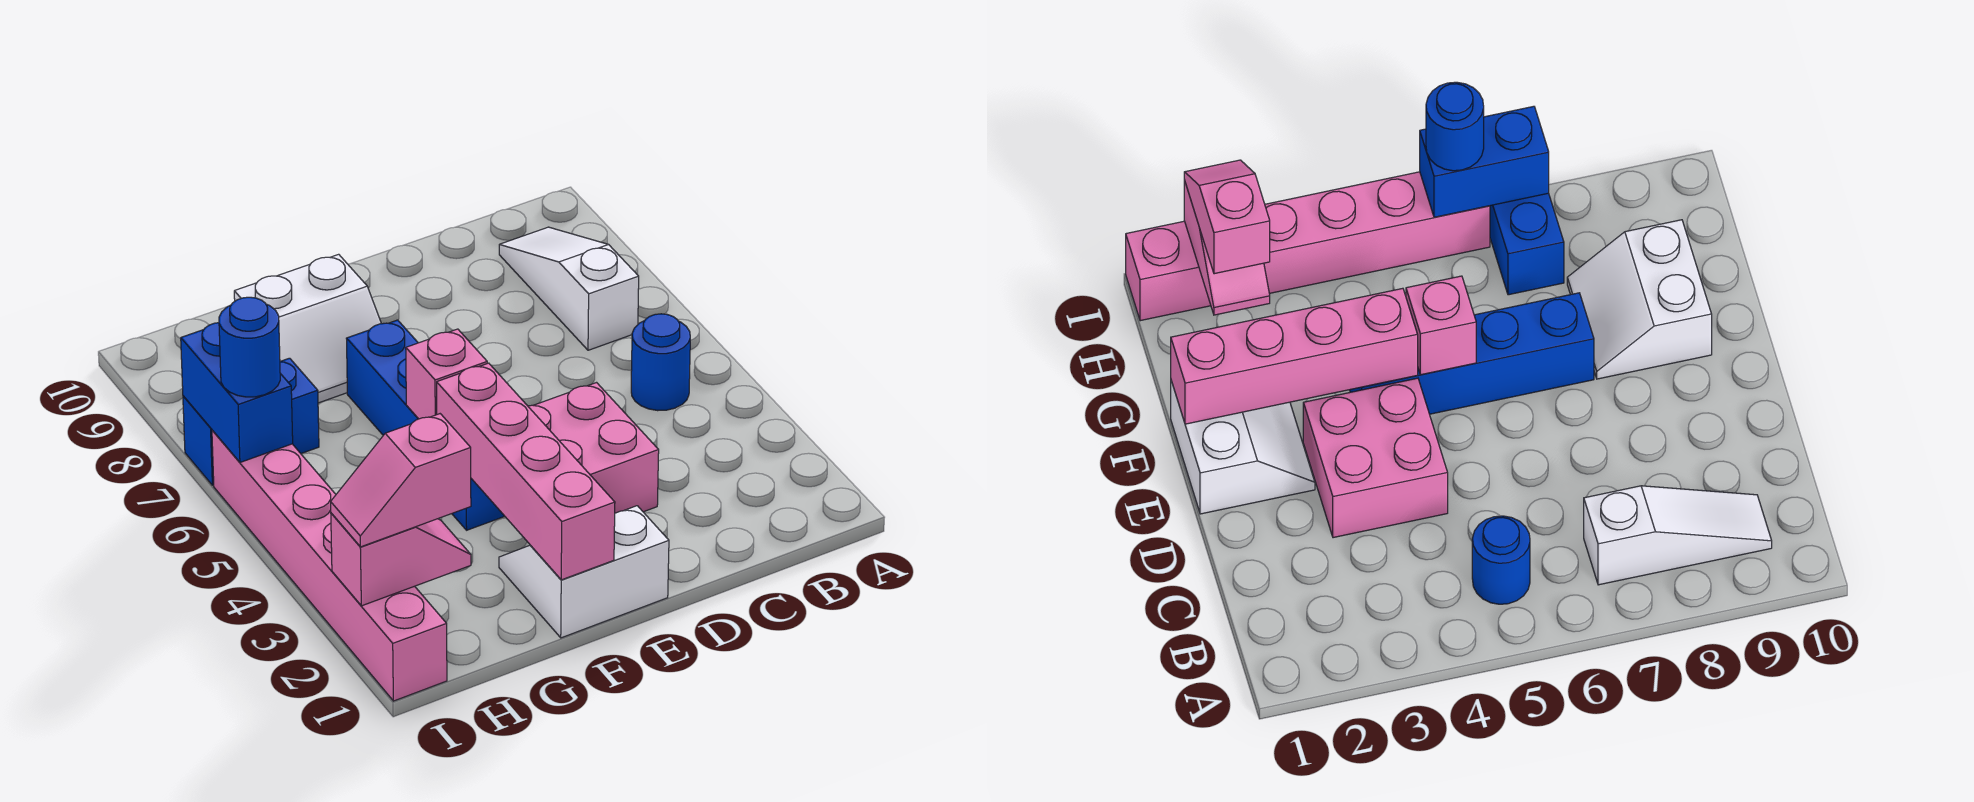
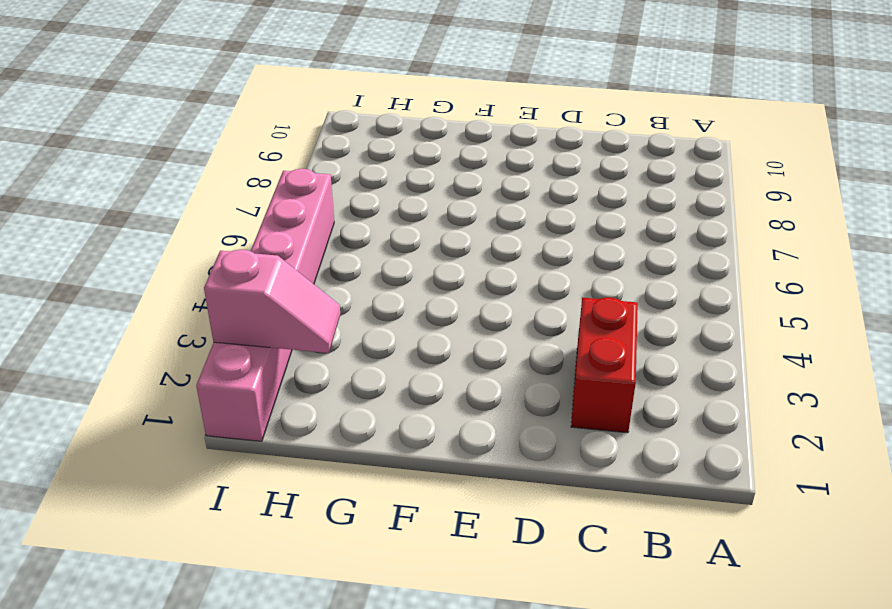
red brick C2:C3 level 1 -> none
none -> blue round brick B5 level 1
none -> white slope B7:B9 level 1 top 7
none -> pink brick D3:E4 level 1

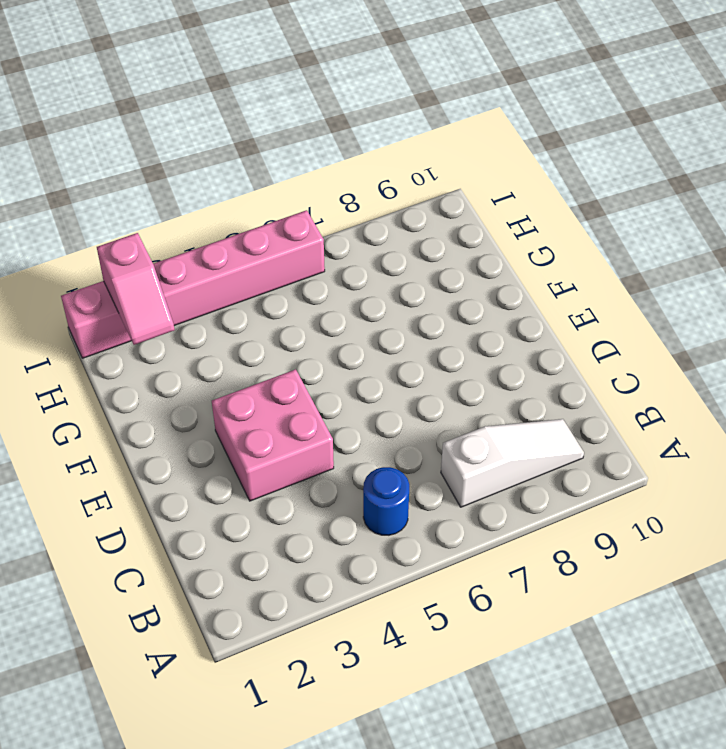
none -> white slope E1:F2 level 1 top 1
none -> blue brick F4:F7 level 1
none -> white slope F8:G9 level 1 top 9

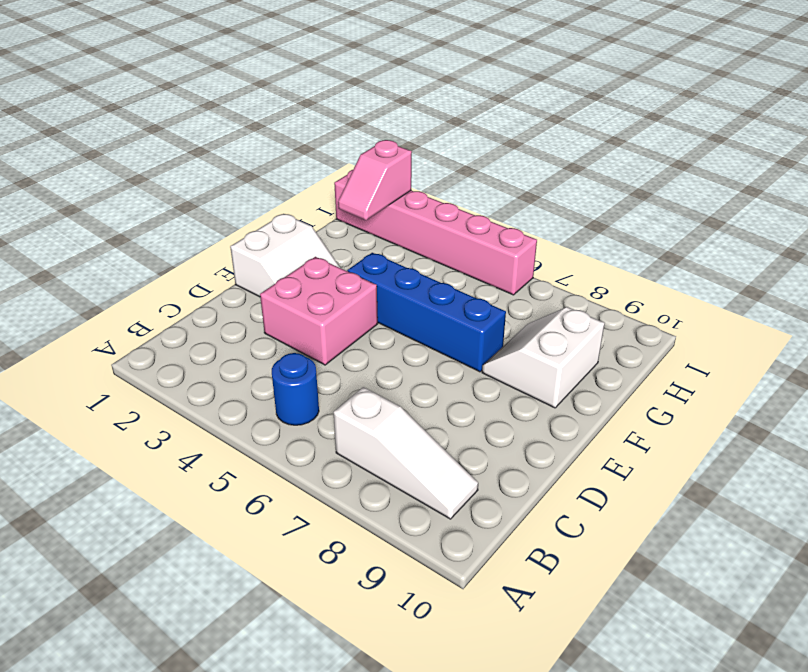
none -> blue brick H7:I7 level 1
none -> pink brick F1:F4 level 2
none -> pink brick F5 level 2

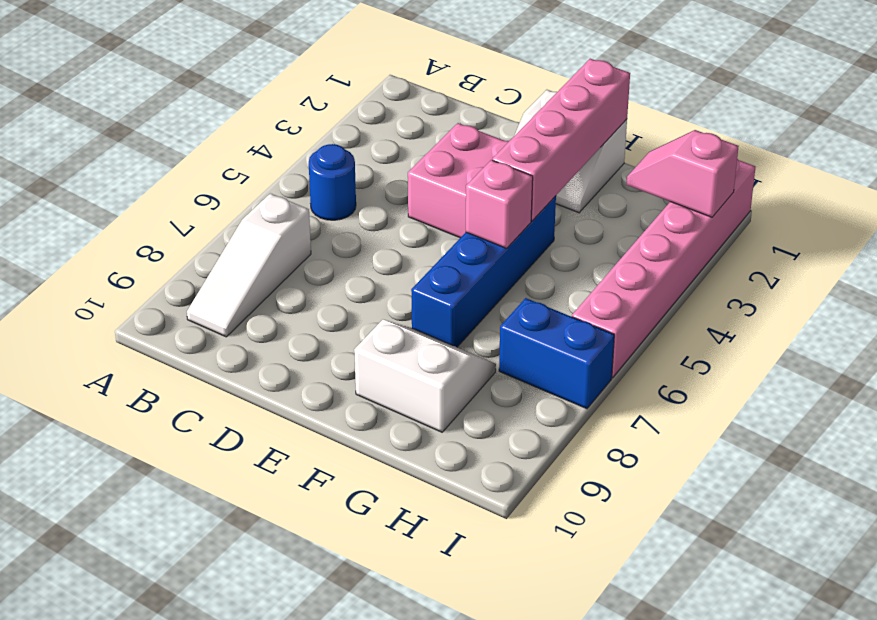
none -> blue brick I6:I7 level 2
none -> pink slope H2:I2 level 3 top H
none -> blue round brick I6 level 3

